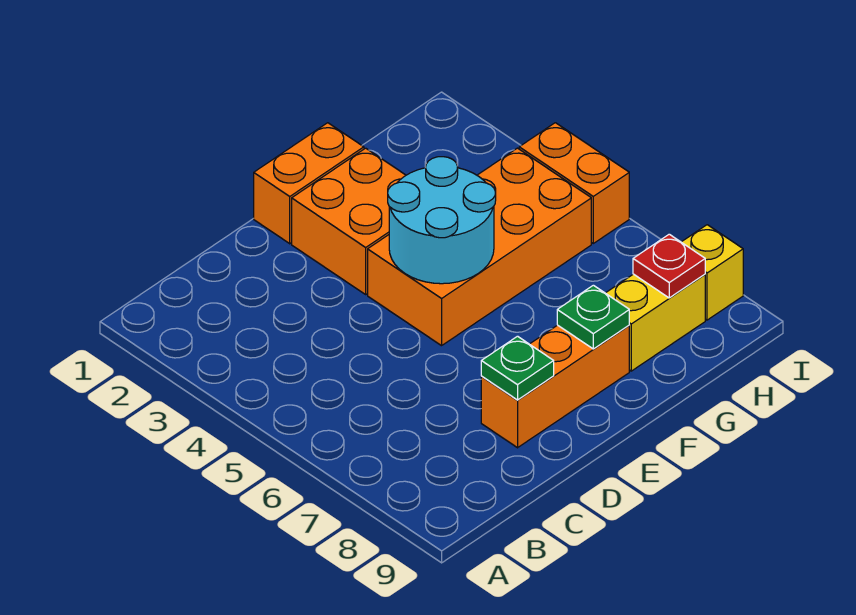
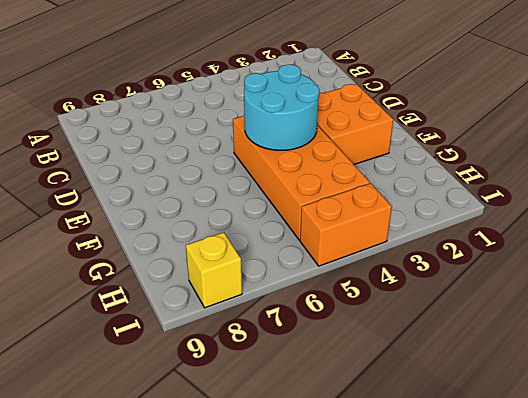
none -> orange brick D8:F8 level 1
none -> orange brick E1:F1 level 1

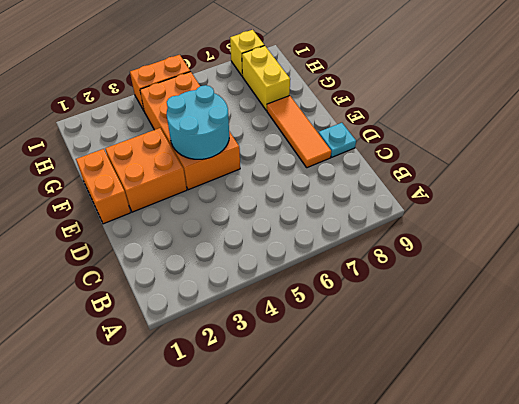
orange tile D8:F8 level 1 -> orange brick D8:F8 level 1
cyan plate D9 level 1 -> none
none -> green plate D8 level 2
none -> green plate F8 level 2

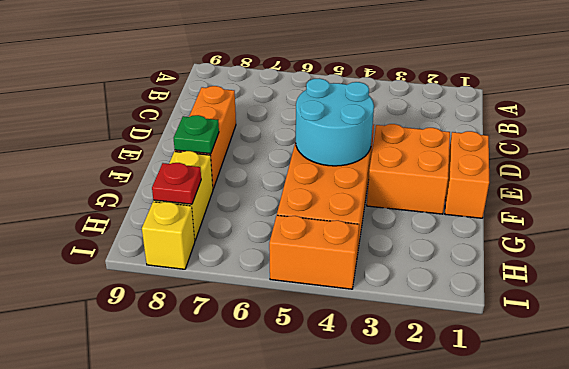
none -> green plate D8 level 2

